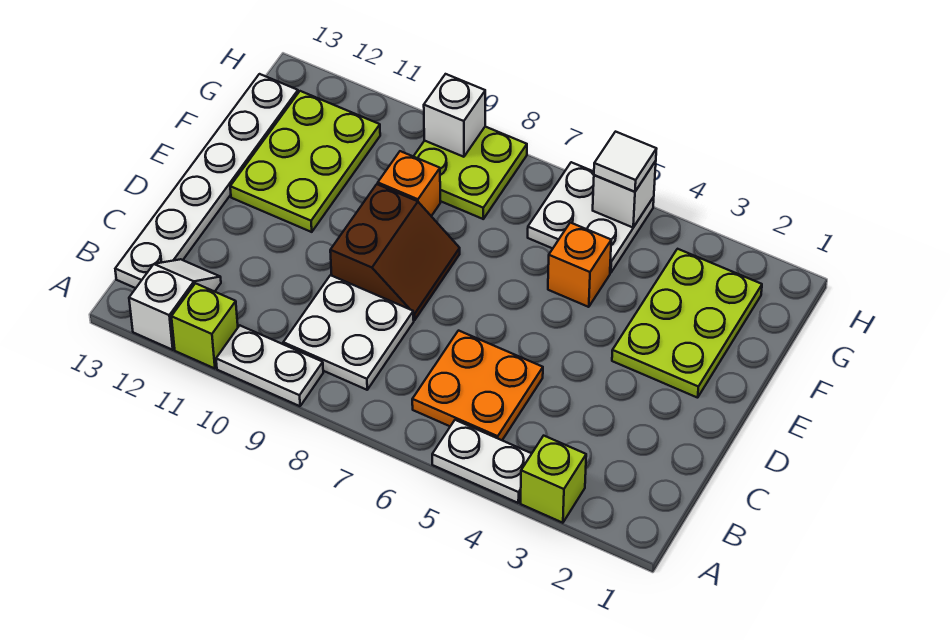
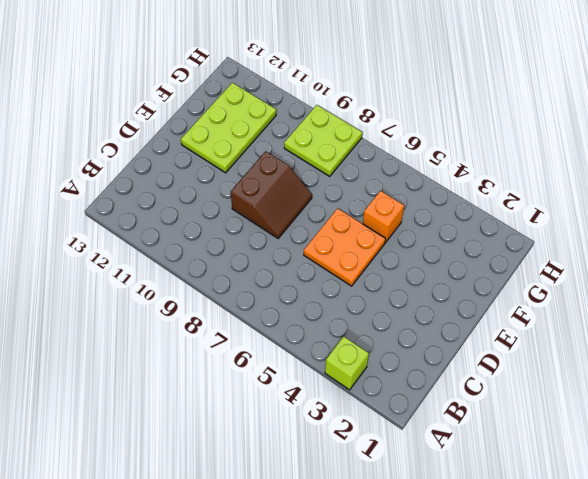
orange plate D5:E6 level 1 -> orange plate B5:C6 level 1
none -> white plate A4:A5 level 1
none -> white plate A9:A10 level 1
none -> lime brick A11 level 1

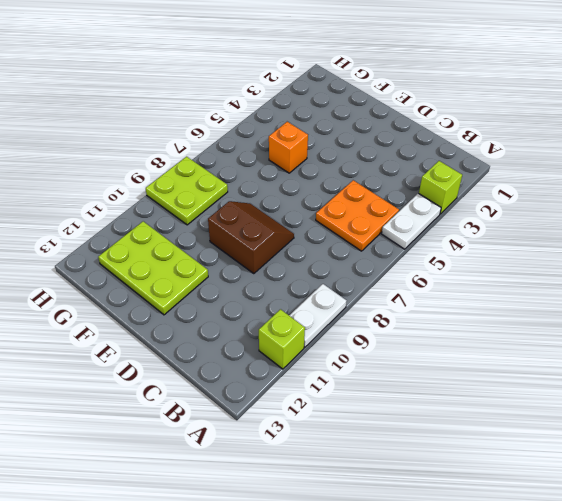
none -> white slope A12:B12 level 1 top A
none -> white plate B8:C9 level 1
none -> white plate B13:G13 level 1

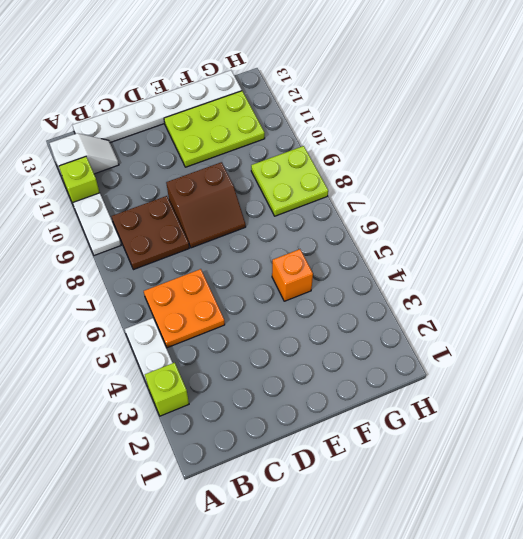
brown plate B8:C9 level 1 -> white plate B8:C9 level 1
none -> lime plate E2:G3 level 1
none -> orange brick F9 level 1
none -> white plate G5:H6 level 1

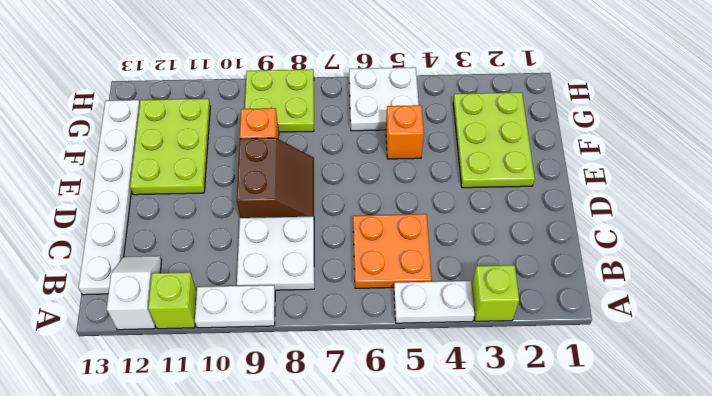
none -> white brick H5 level 2
none -> white brick H9 level 2
none -> white tile H5 level 3

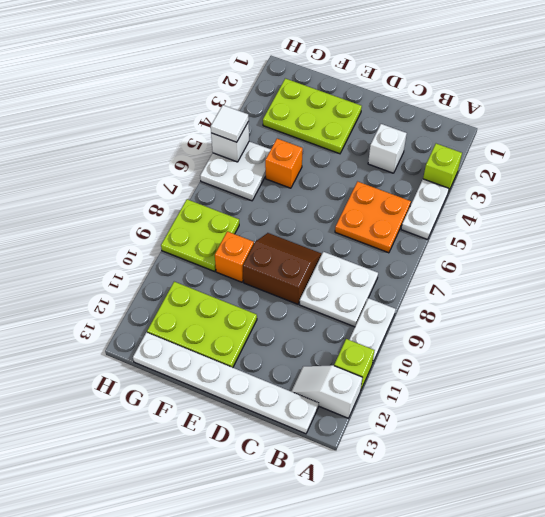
white brick C3 level 1 -> white brick H9 level 2

